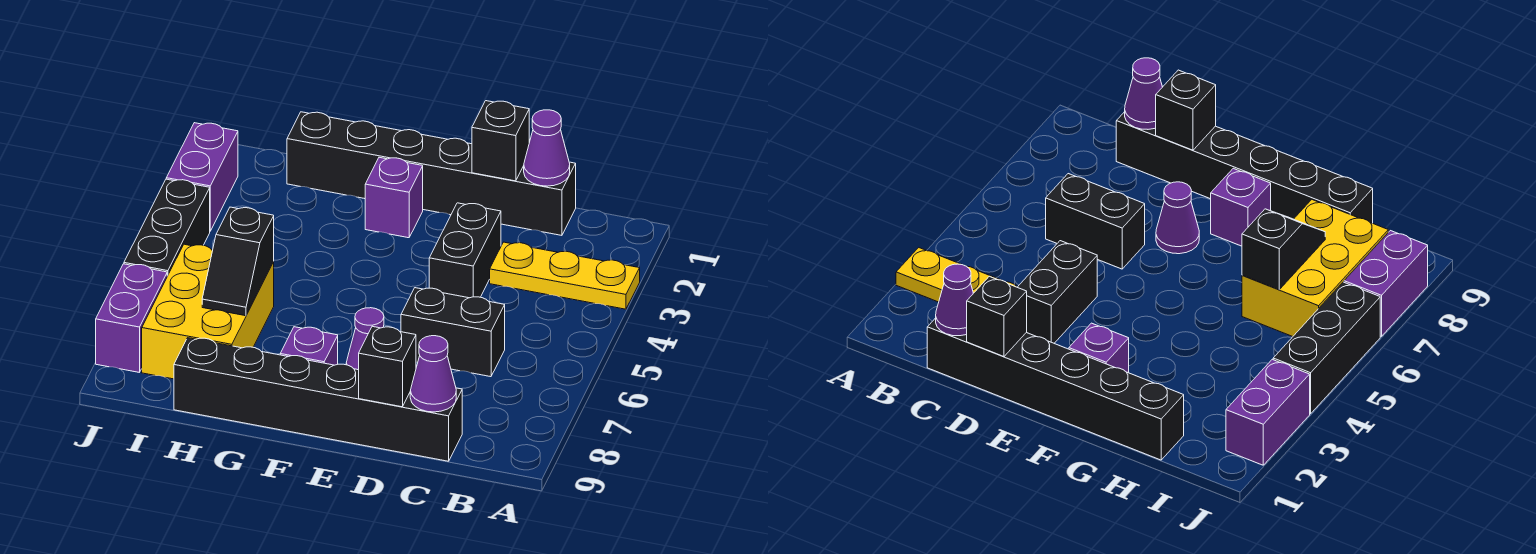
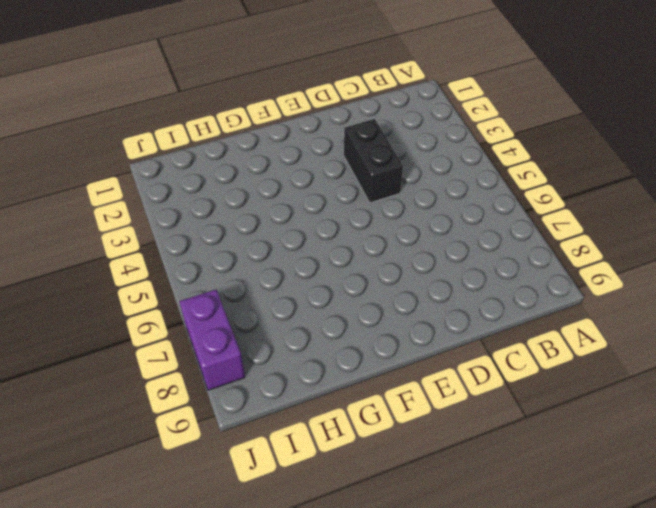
none -> yellow plate A3:C3 level 1
none -> black brick C1:H1 level 1
none -> black brick C6:D6 level 1

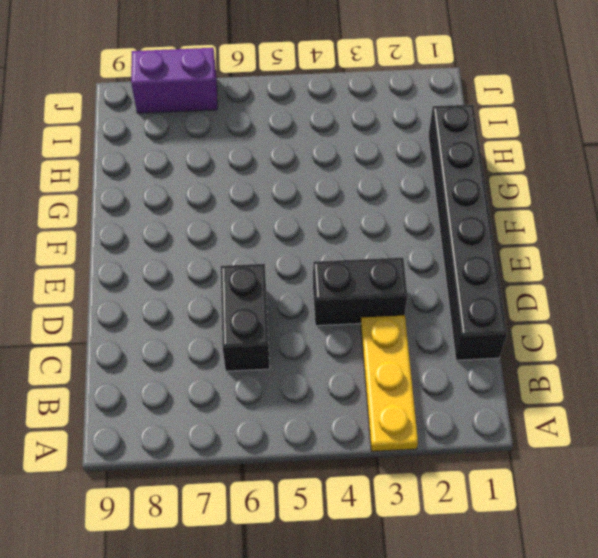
none -> black brick C9:H9 level 1
none -> purple cone E7 level 1
none -> purple brick F2 level 1

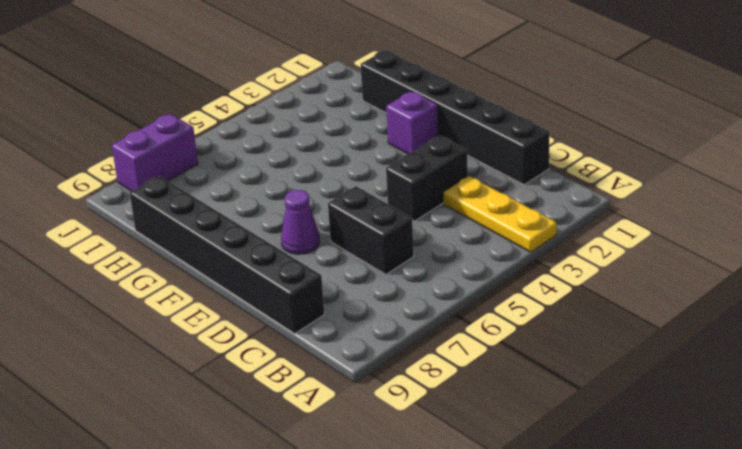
none -> purple brick F8 level 1
none -> yellow brick H6:I8 level 1
none -> purple brick J2:J3 level 1

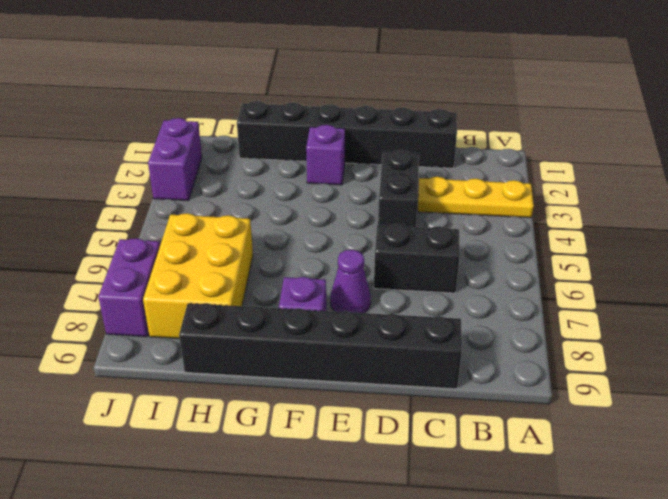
none -> black brick J4:J6 level 1
none -> purple cone C1 level 2
none -> purple cone C9 level 2

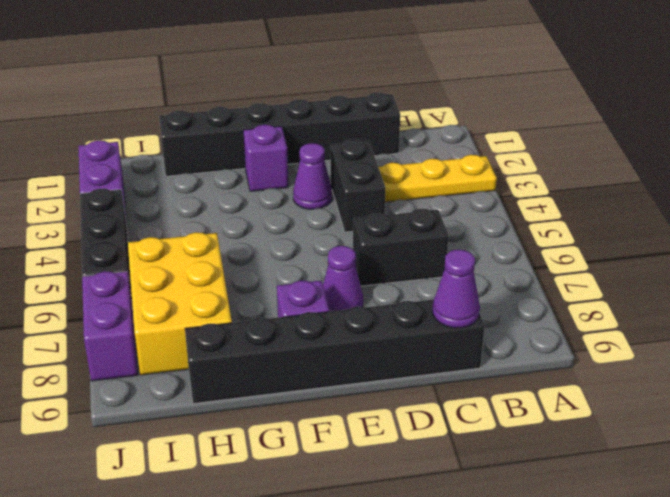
purple cone E3 level 1 -> purple cone C1 level 2
none -> black brick D1 level 2
none -> black brick D9 level 2
none -> black slope H6:H7 level 2 top 6

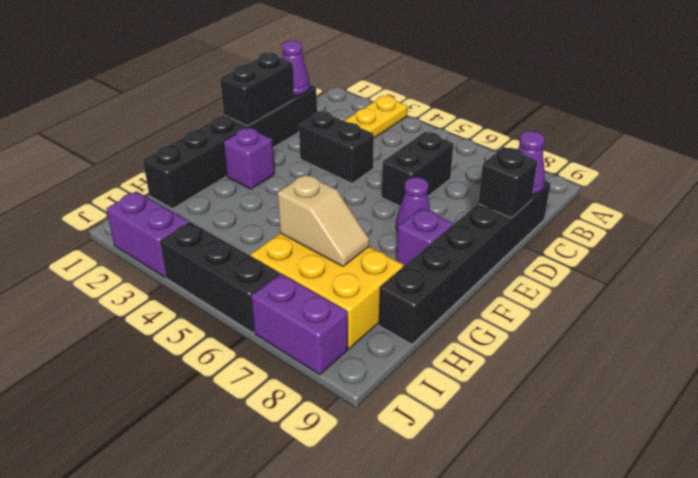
black brick D1:E1 level 2 -> black brick D1 level 2
tan slope H6:H7 level 2 top 6 -> black slope H6:H7 level 2 top 6

